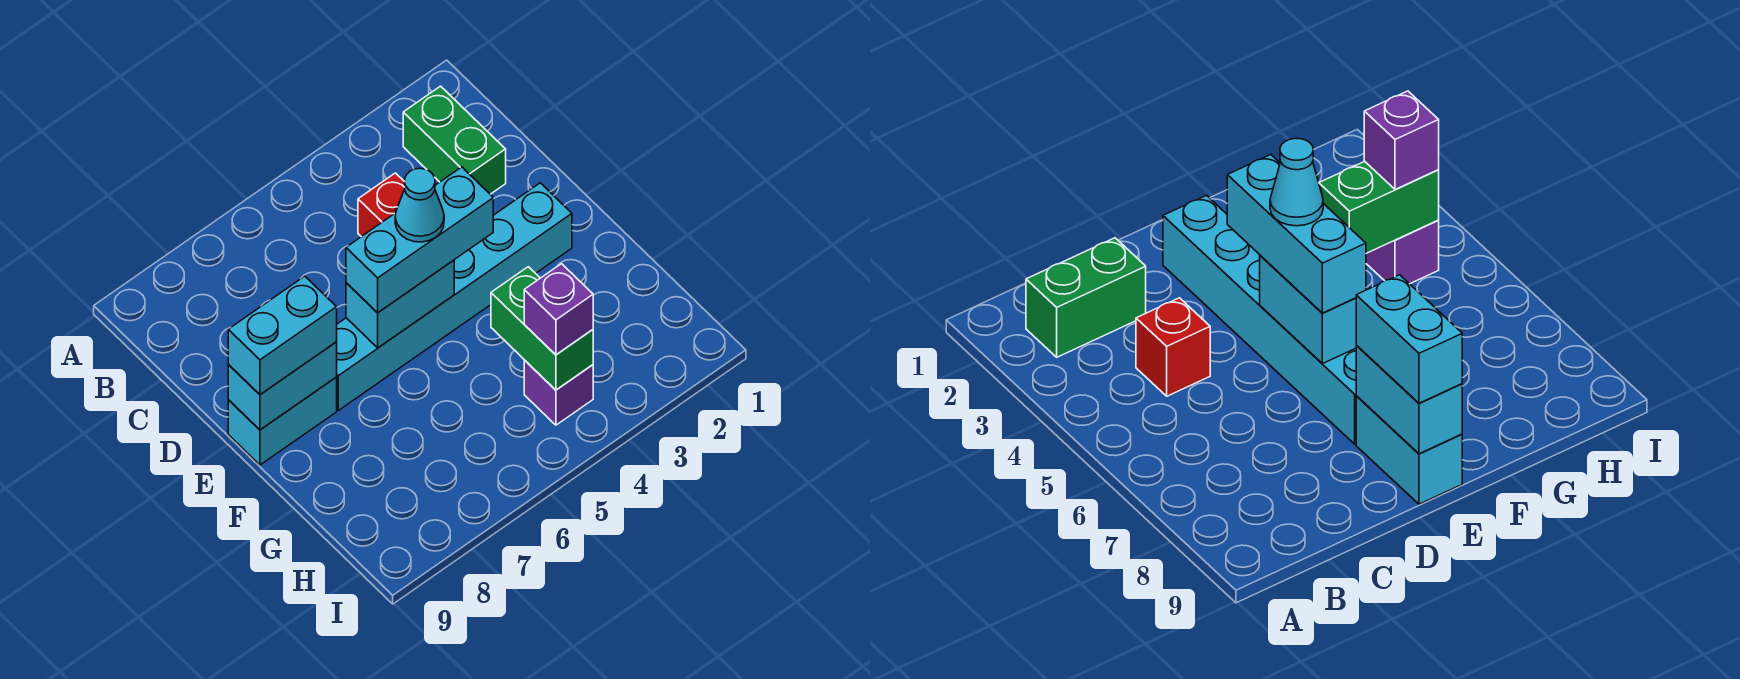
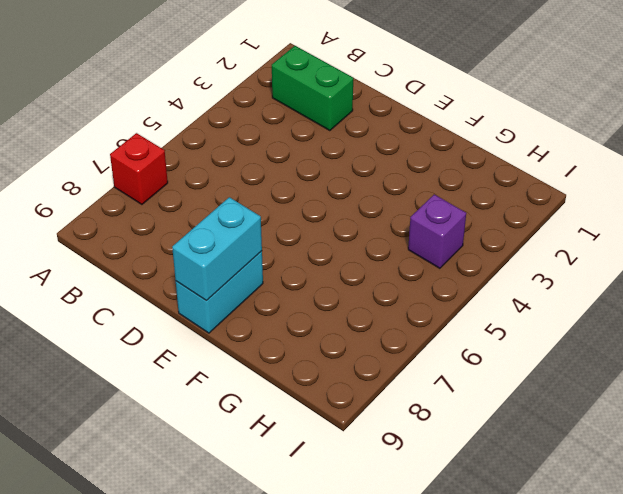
red brick A7 level 1 -> red brick C4 level 1
none -> cyan brick E2:E7 level 1
none -> cyan brick E5:E6 level 2
none -> green brick G4:H4 level 2

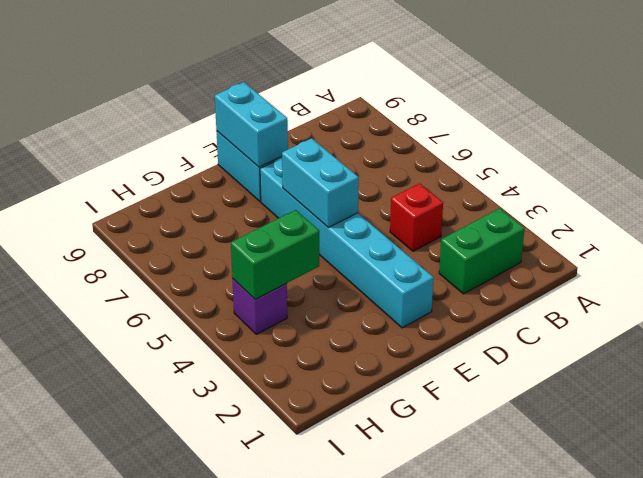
none -> cyan brick E4:E6 level 3
none -> cyan brick E8:E9 level 3
none -> purple brick H4 level 3

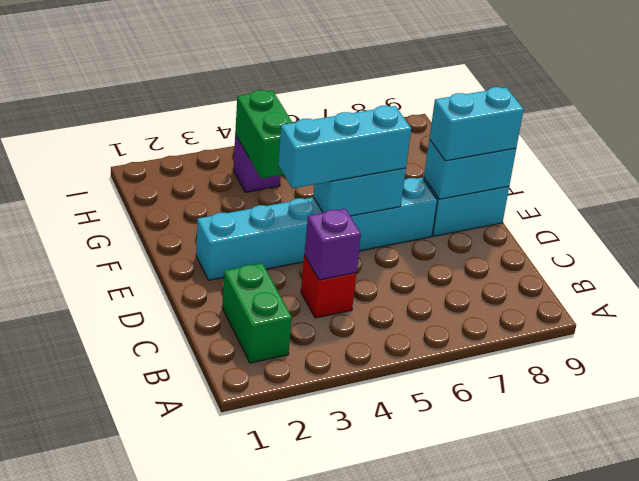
purple brick C4 level 2 -> purple brick H4 level 3
none -> cyan cone E5 level 4

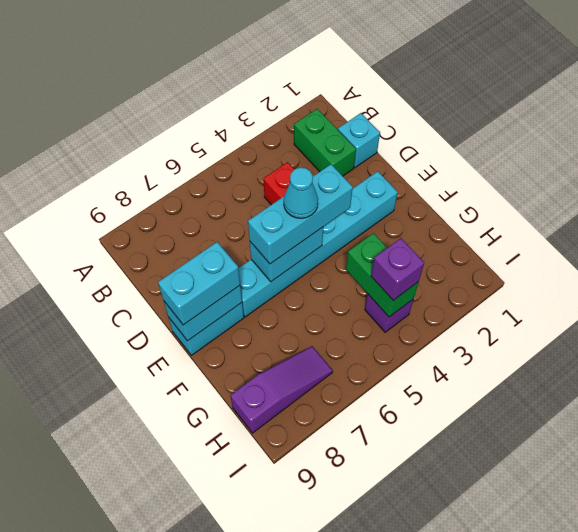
cyan brick C1 level 1 -> none
purple slope H7:H9 level 1 top 9 -> none

